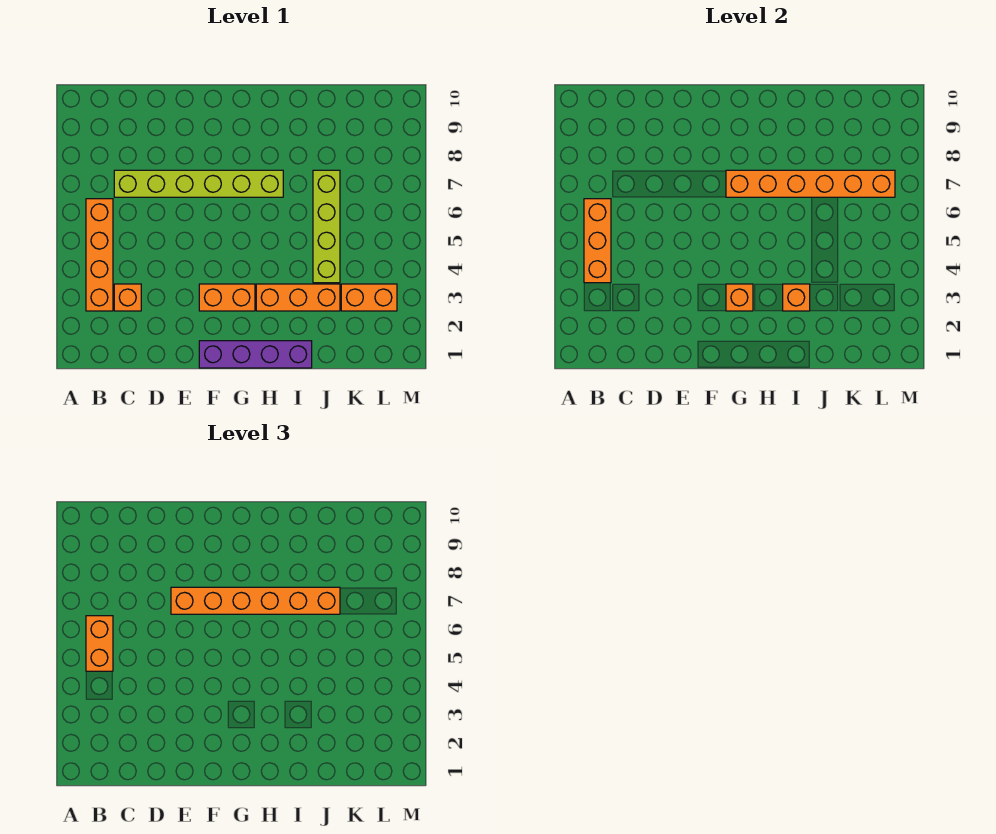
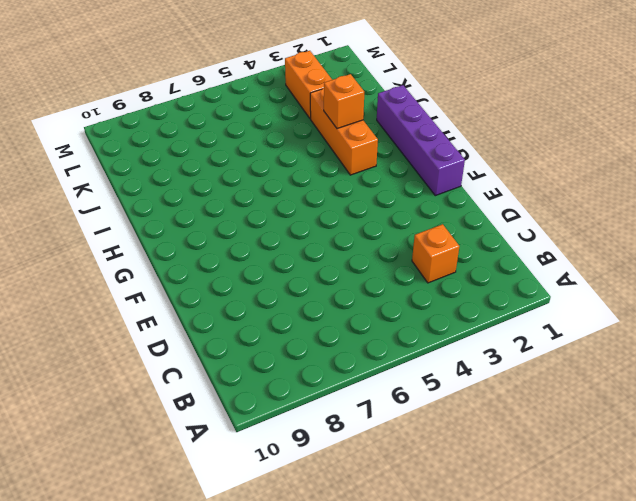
none -> orange brick B3:B6 level 1
none -> lime brick C7:H7 level 1
none -> orange brick F3:G3 level 1

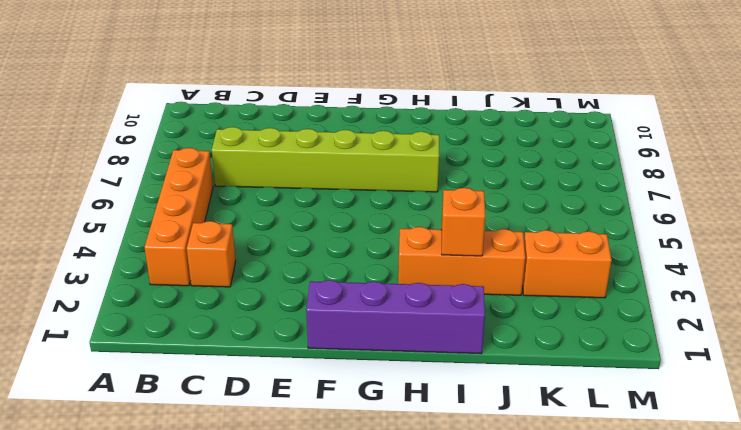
none -> orange brick F3:G3 level 1
none -> lime brick J4:J7 level 1
none -> orange brick B4:B6 level 2

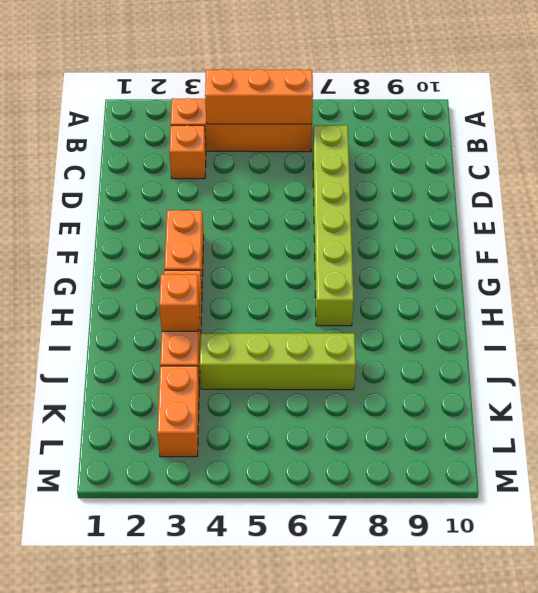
none -> purple brick F1:I1 level 1
none -> orange brick G3 level 2
none -> orange brick G7:L7 level 2

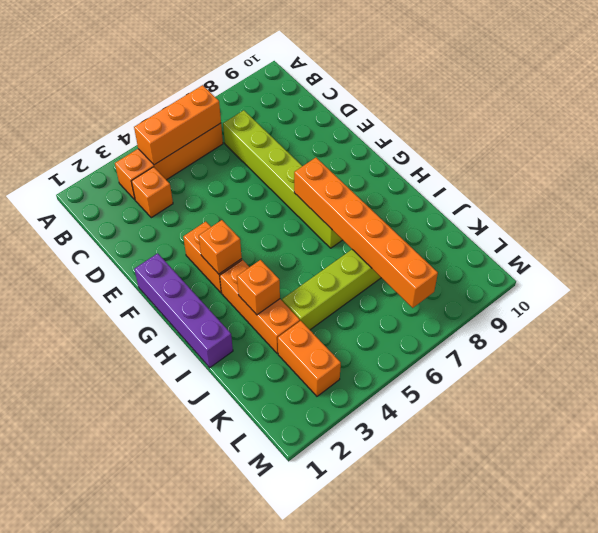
none -> orange brick B5:B6 level 3
none -> orange brick E7:J7 level 3

